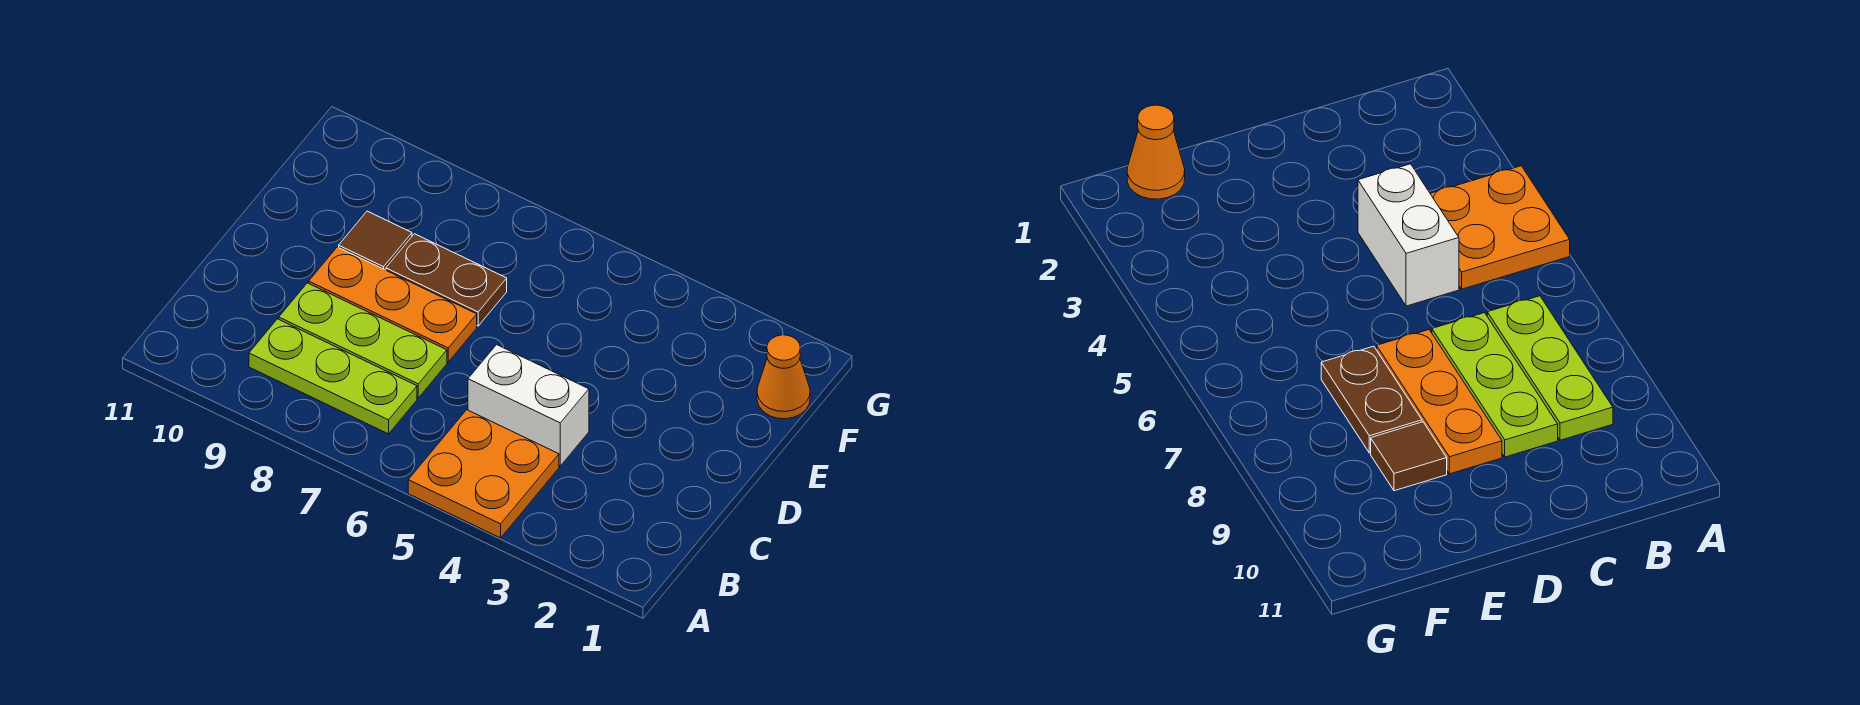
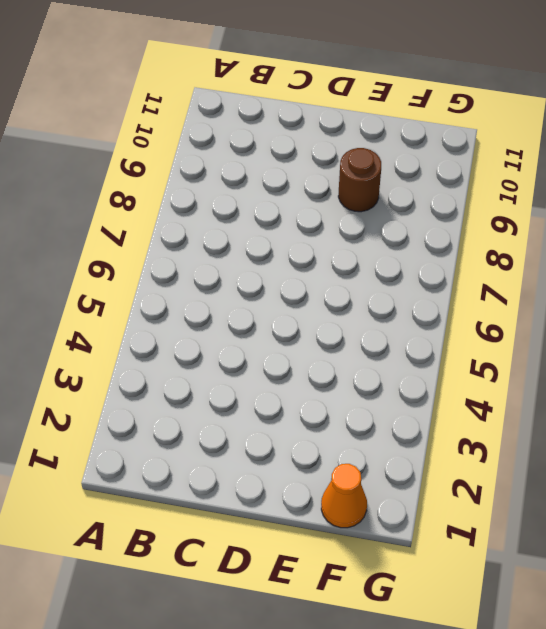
brown round brick E9 level 1 -> brown tile E9 level 1
none -> orange plate A4:B5 level 1
none -> lime plate B7:B9 level 1

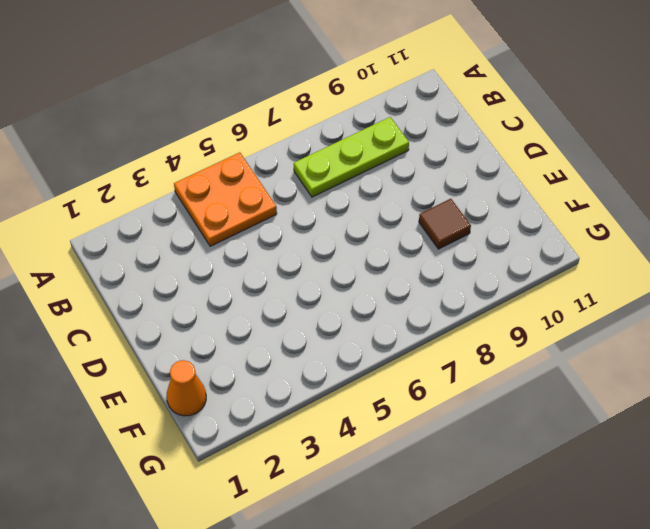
none -> white brick C4:C5 level 1
none -> lime plate C7:C9 level 1

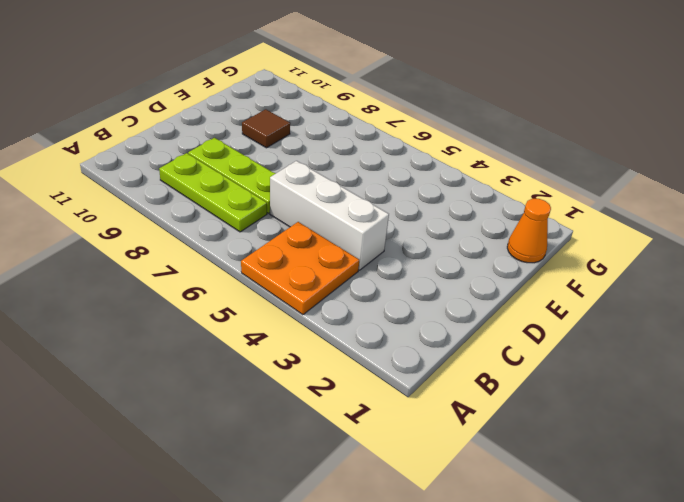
white brick C4:C6 level 1 -> white brick C4:C5 level 1
none -> orange plate D7:D9 level 1
none -> brown plate E7:E8 level 1

